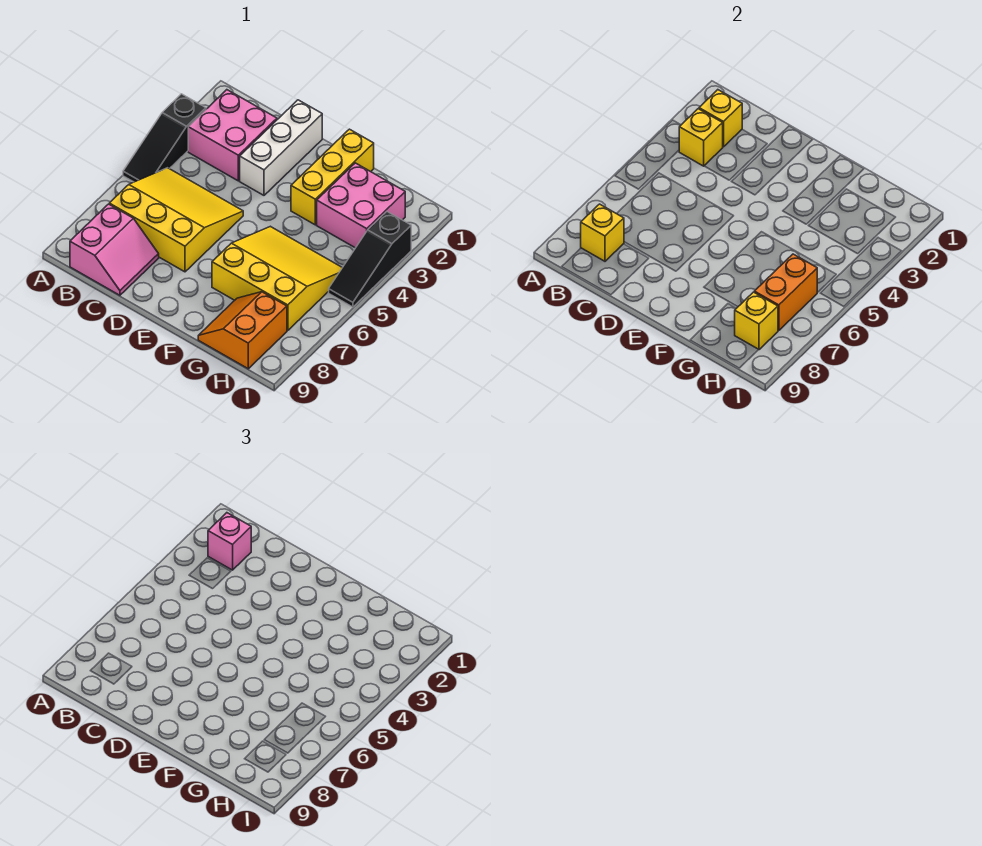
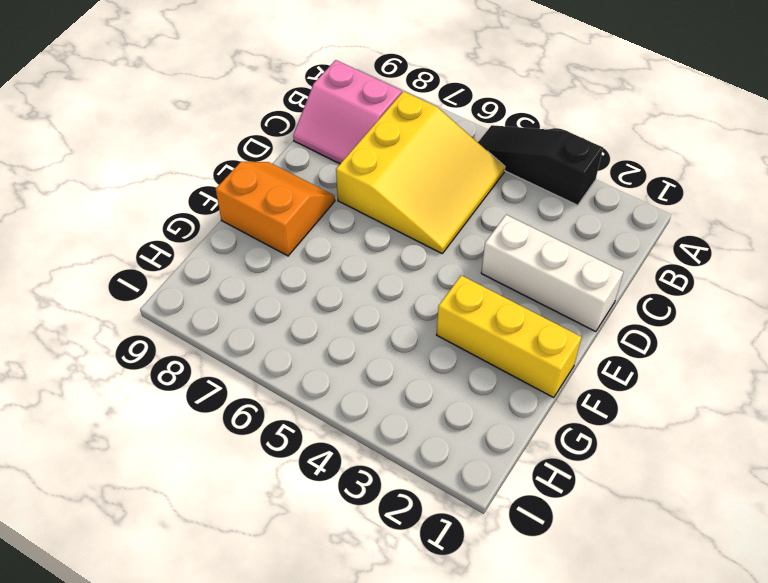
orange slope E8:F9 level 1 top F -> orange slope G8:H9 level 1 top H
none -> pink brick B2:C3 level 1
none -> yellow slope F5:H7 level 1 top 7
none -> pink brick G2:H3 level 1

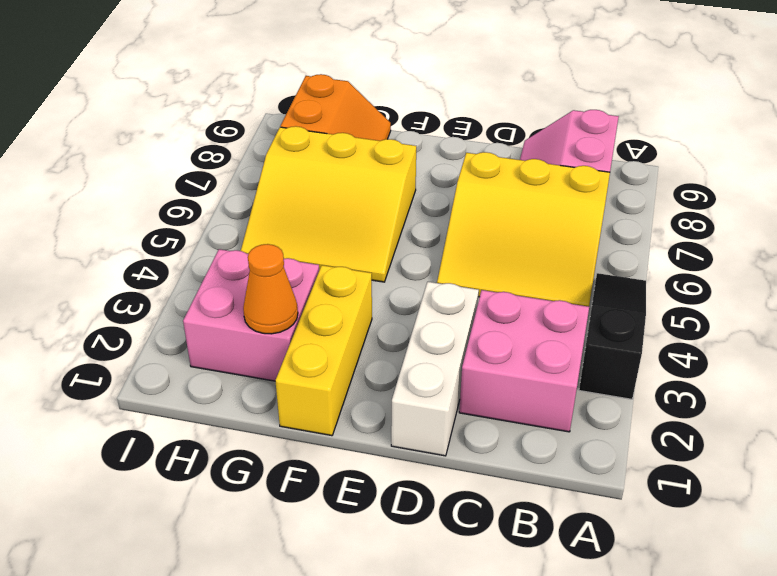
orange cone G2 level 2 -> none
none -> black slope I3:I5 level 1 top 3
none -> yellow brick B2 level 2
none -> yellow brick B3 level 2

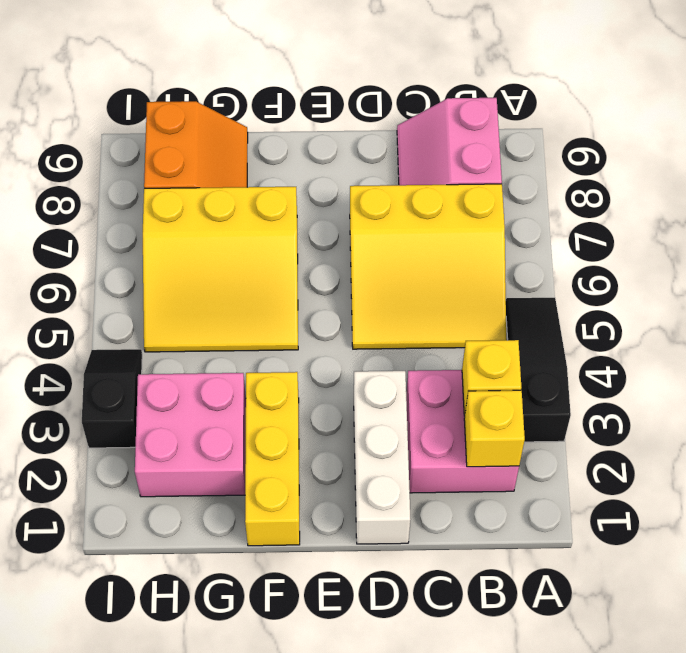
black slope I3:I4 level 1 top 3 -> black slope I3:I5 level 1 top 3
none -> yellow brick B8 level 2
none -> orange brick H6:H7 level 2
none -> yellow brick H8 level 2

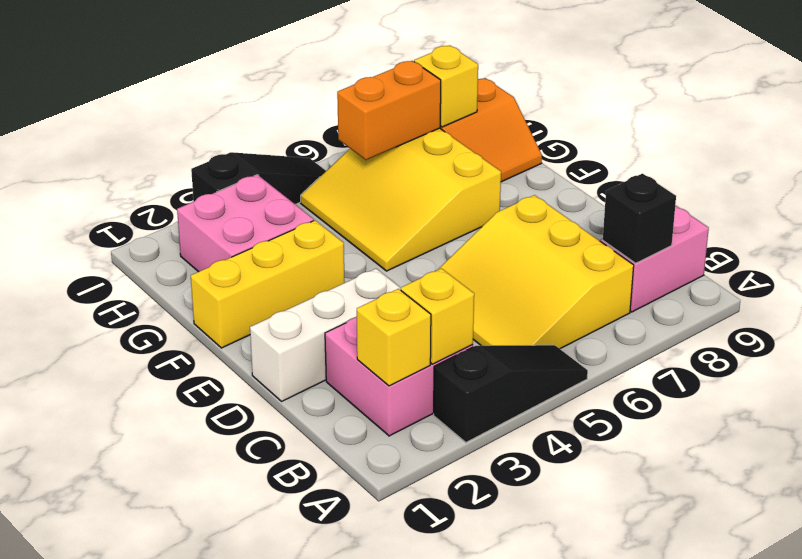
black brick B8 level 2 -> yellow brick B8 level 2
none -> pink brick B2 level 3

